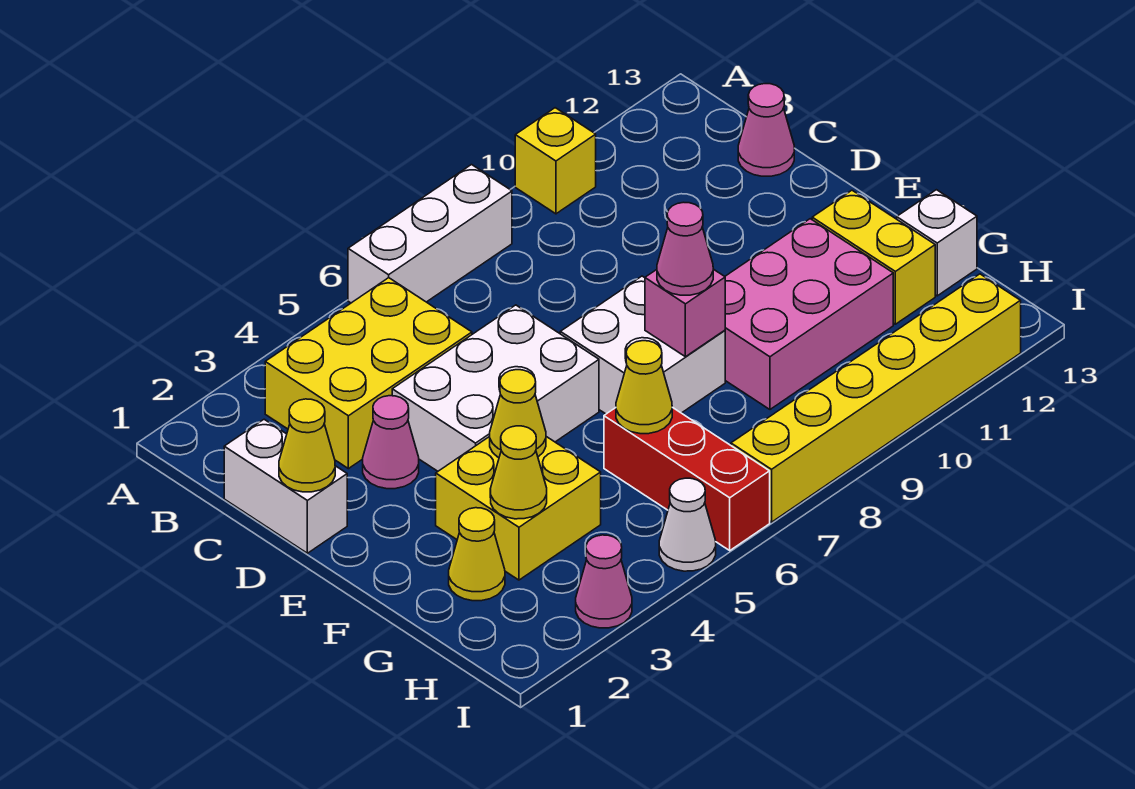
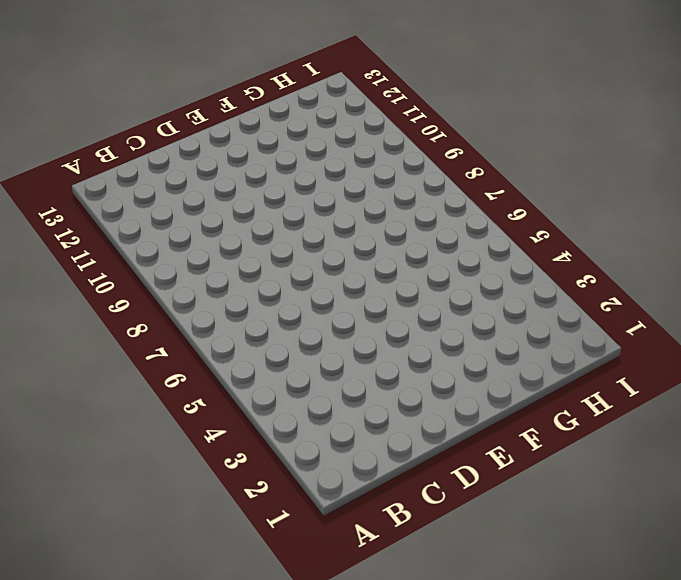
none -> white brick A6:A8 level 1
none -> yellow brick A10 level 1
none -> yellow brick B3:C5 level 1

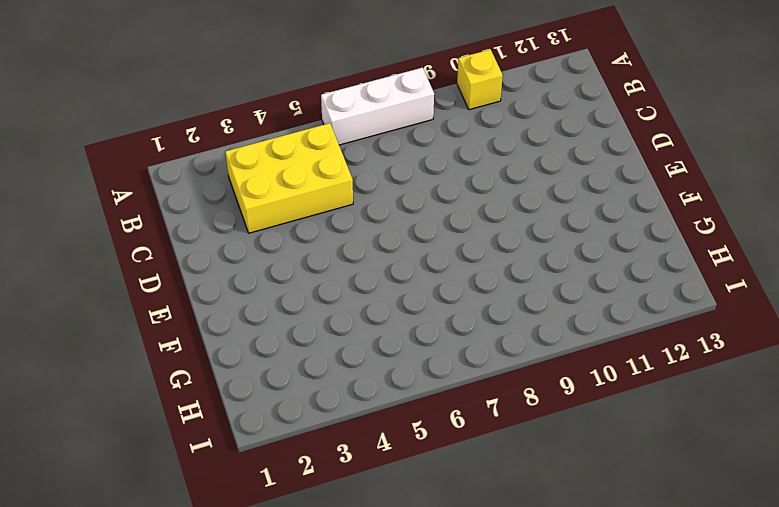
none -> white brick C1:D1 level 1
none -> pink cone C13 level 1
none -> pink cone D3 level 1

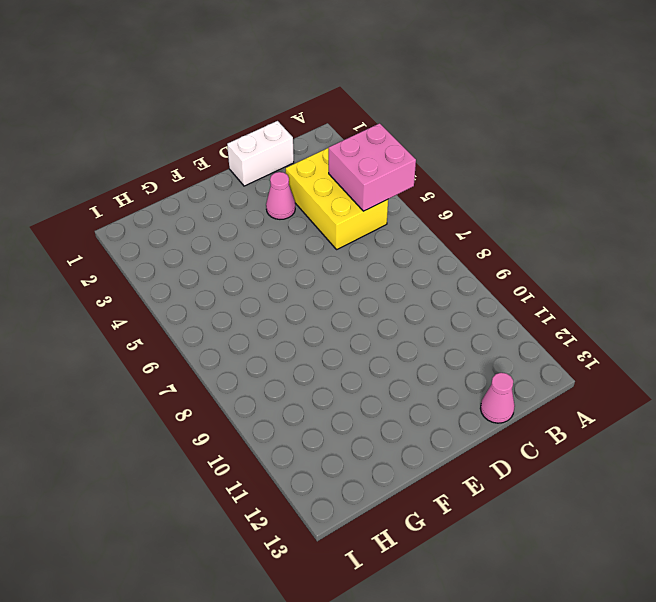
pink brick A4:B5 level 2 -> none
none -> white brick A6:A8 level 1
none -> yellow brick A10 level 1
none -> white brick D4:E6 level 1

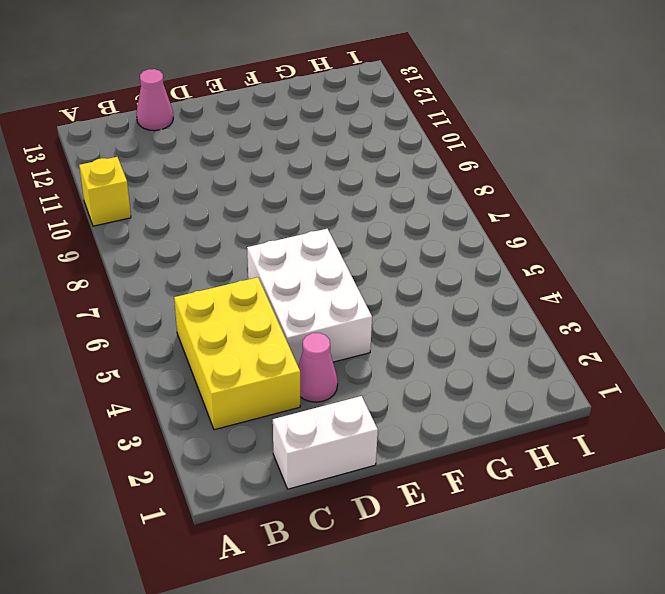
none -> white brick A6:A8 level 1
none -> white brick E7:F8 level 1
none -> yellow brick F3:G4 level 1

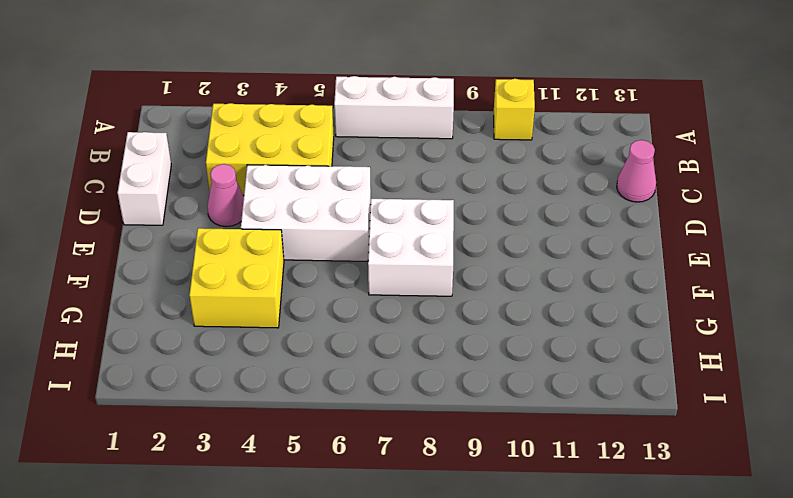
none -> pink brick F9:G11 level 1
none -> yellow brick F12:G12 level 1
none -> yellow cone G2 level 1

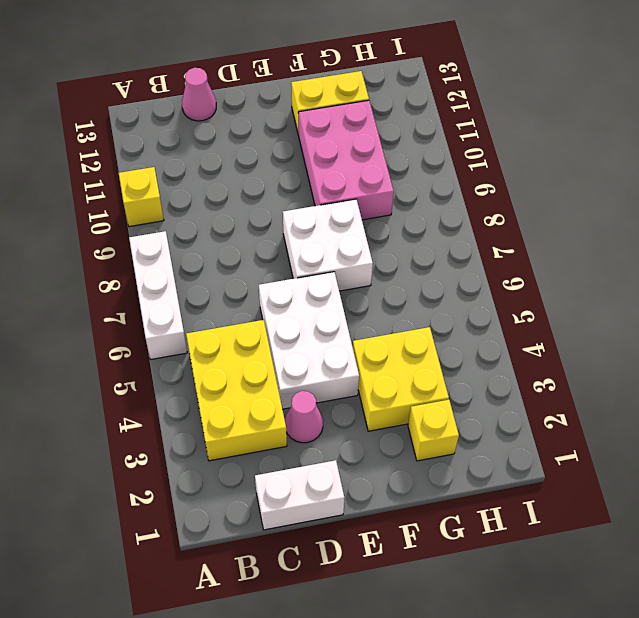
yellow brick G2 level 1 -> yellow cone G2 level 1
none -> red brick G6:I6 level 1
none -> white brick G13 level 1
none -> pink cone I3 level 1

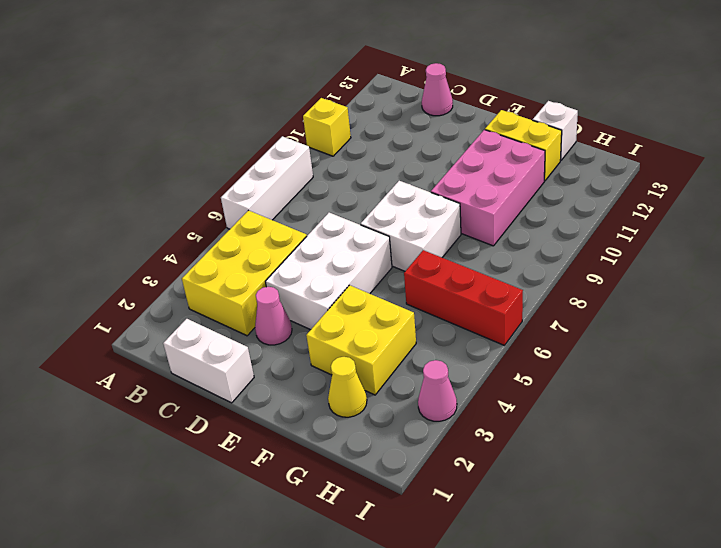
none -> white cone I5 level 1
none -> yellow brick I7:I12 level 1
none -> yellow cone D1 level 2

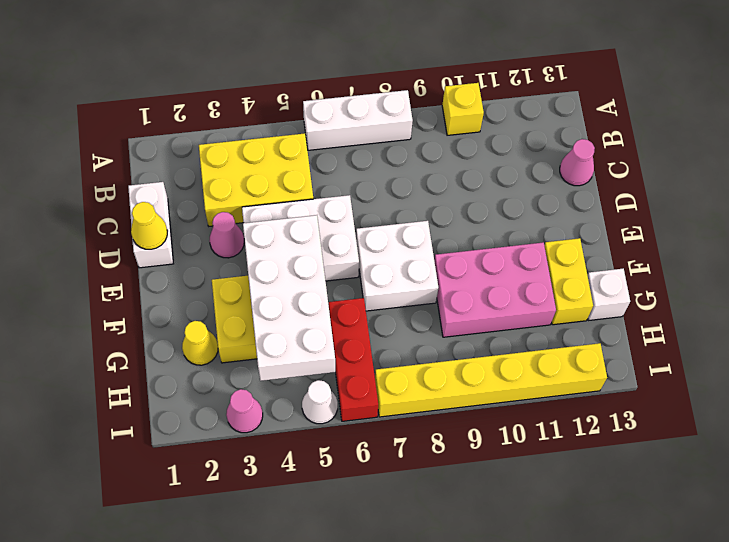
white brick E4:H5 level 2 -> yellow cone F4 level 2
none -> pink brick F8 level 2
none -> yellow cone G3 level 2
none -> yellow cone G6 level 2

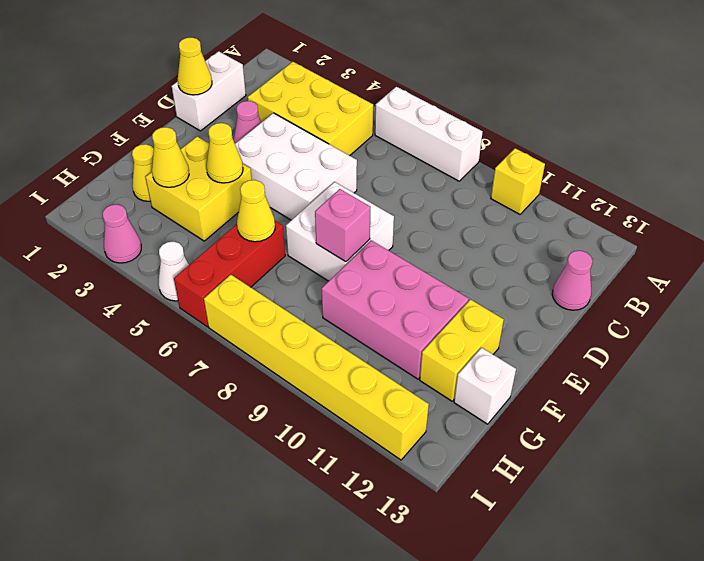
none -> pink cone F8 level 3

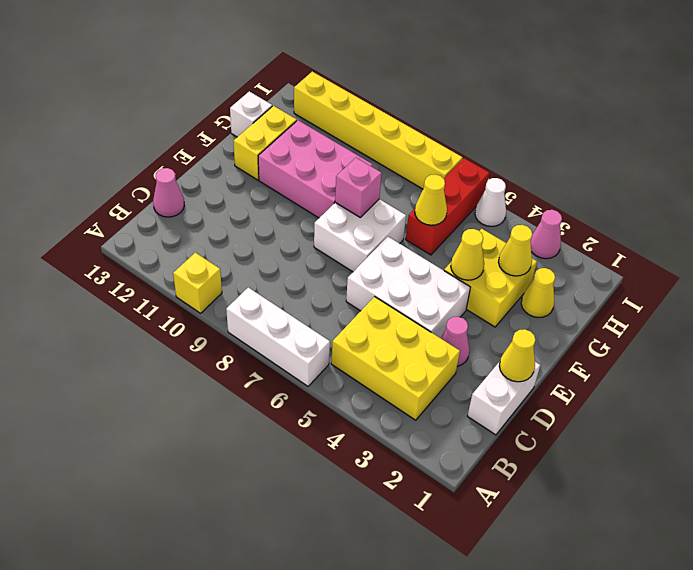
none -> pink cone F8 level 3

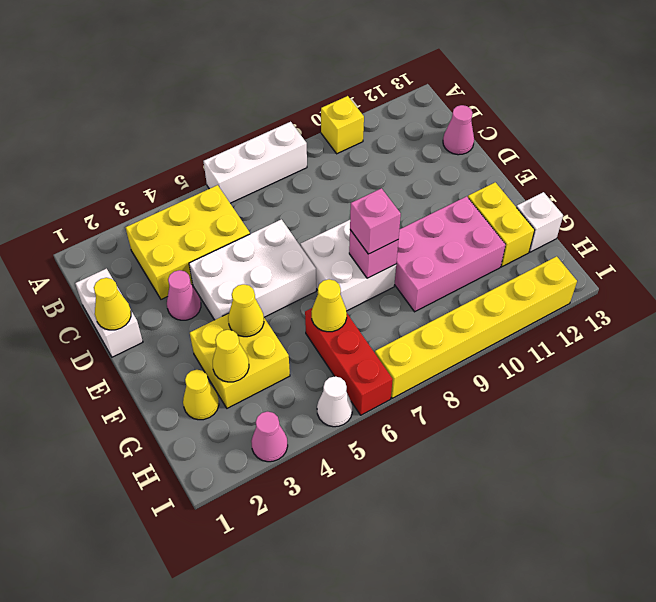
pink brick F8 level 3 -> pink cone F8 level 3

